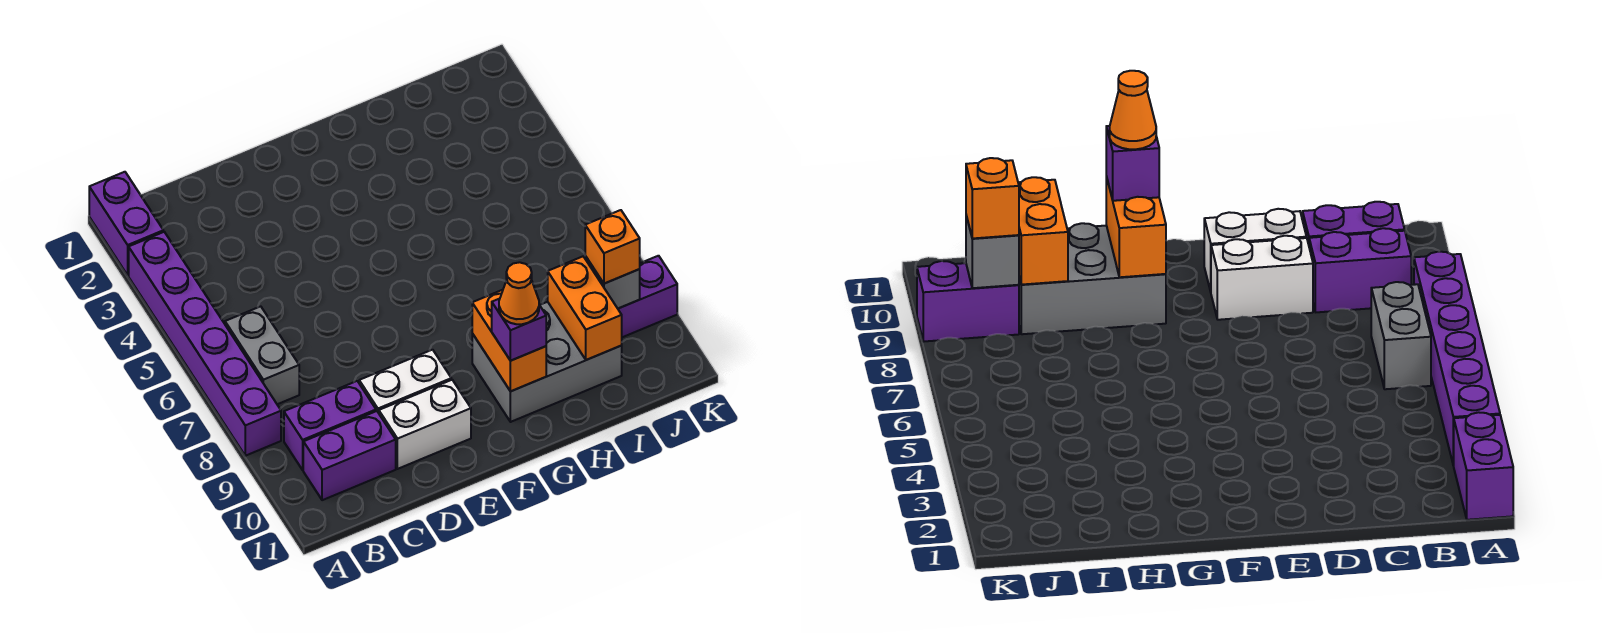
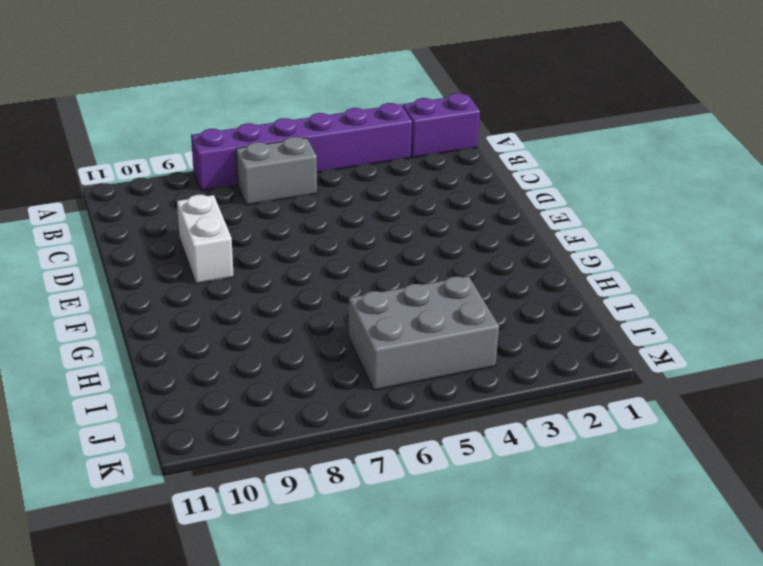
grey brick I4:J6 level 1 -> grey brick G9:I10 level 1
none -> purple brick B9:C9 level 1
none -> purple brick B10:C10 level 1
none -> white brick D10:E10 level 1

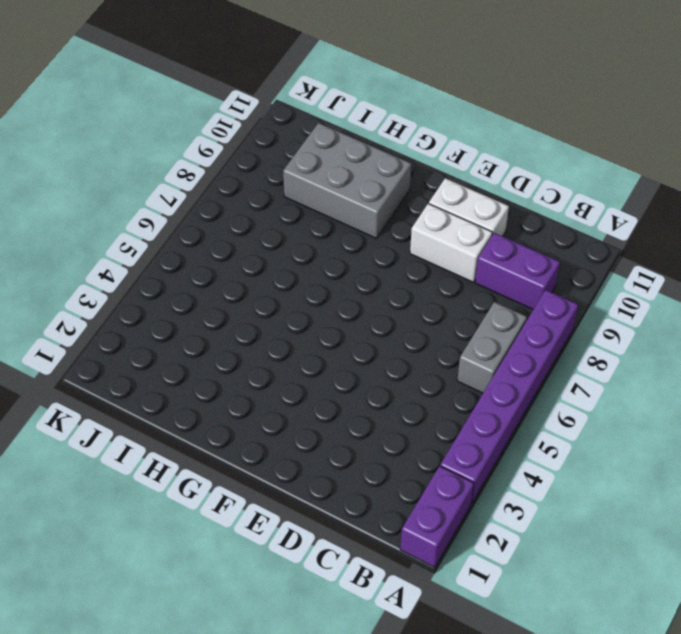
none -> purple brick B10:C10 level 1
none -> purple brick J9:K9 level 1
none -> orange brick G9:G10 level 2

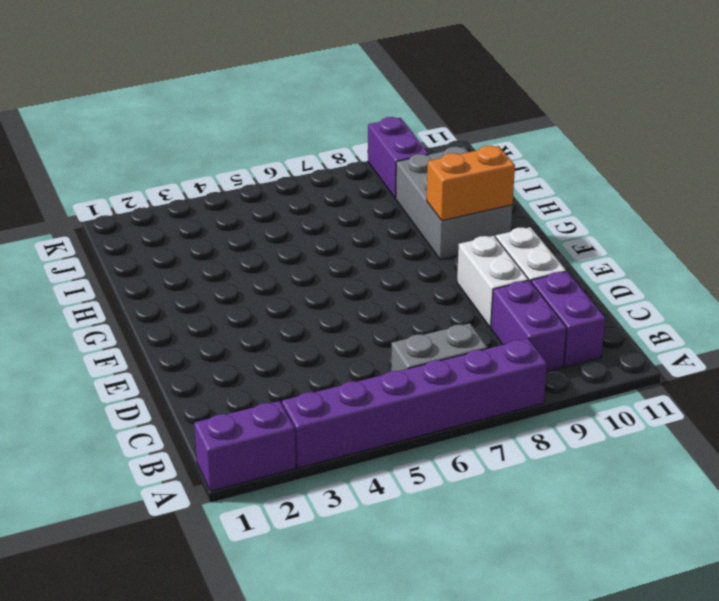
none -> orange brick I9:I10 level 2
none -> grey brick J9 level 2
none -> purple brick G10 level 3

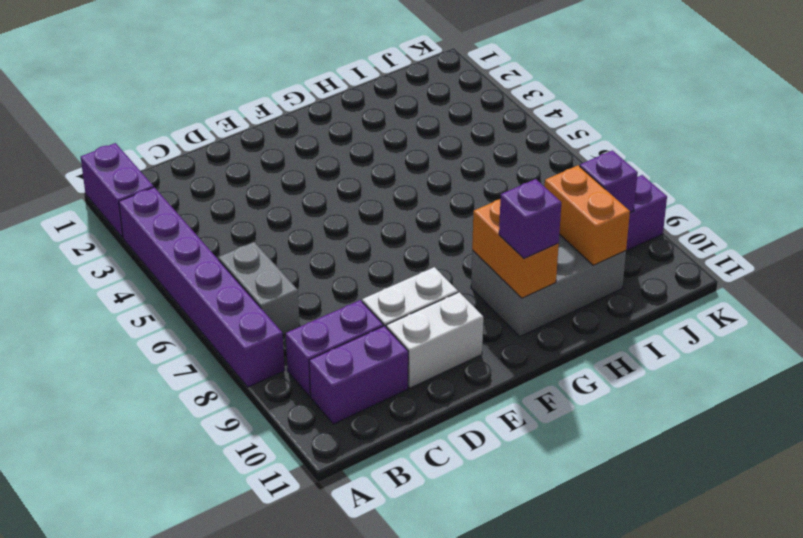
purple brick J9 level 2 -> grey brick J9 level 2
none -> orange brick J9 level 3
none -> orange cone G10 level 4

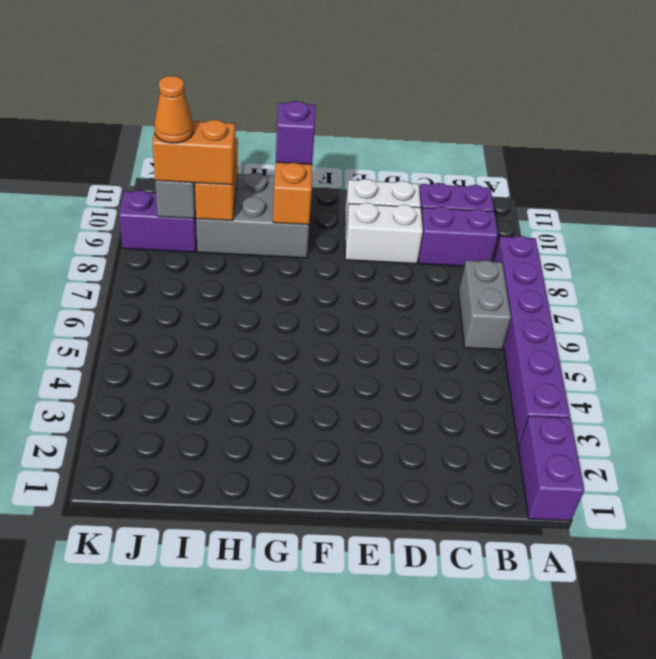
orange brick I9:J9 level 3 -> orange brick J9 level 3
orange cone J9 level 4 -> orange cone G10 level 4

